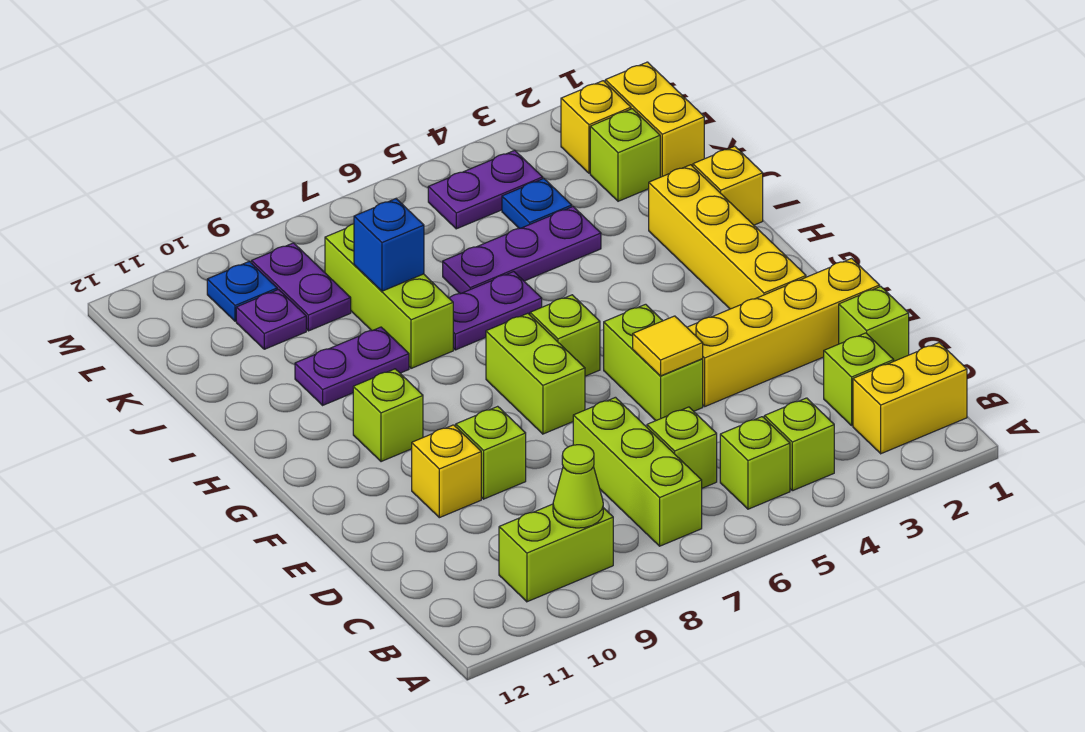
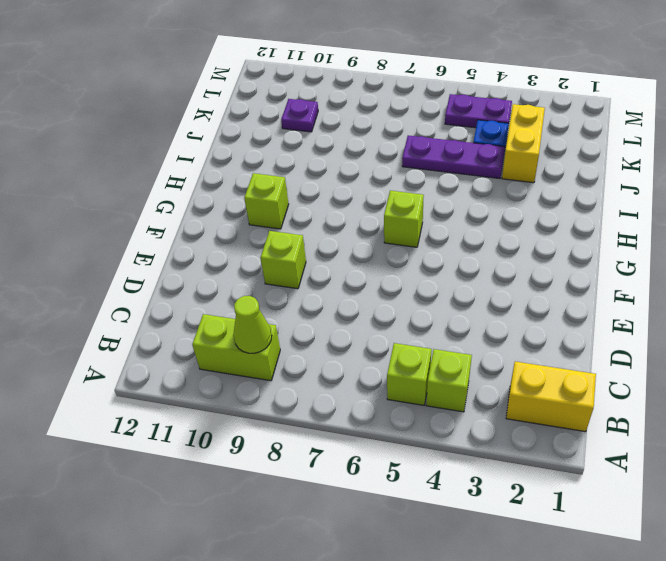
yellow brick J3:K3 level 1 -> yellow brick K1:L1 level 1
none -> lime brick B7:D7 level 1
none -> lime brick C2 level 1
none -> lime brick C6 level 1
none -> lime brick D1 level 1

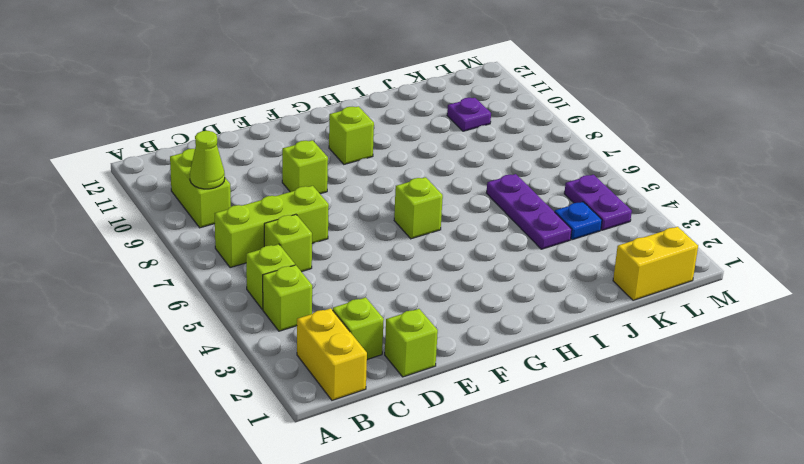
none -> yellow brick E1:E4 level 1
none -> lime brick E5:F5 level 1
none -> yellow brick E10 level 1
none -> yellow brick F2:I2 level 1

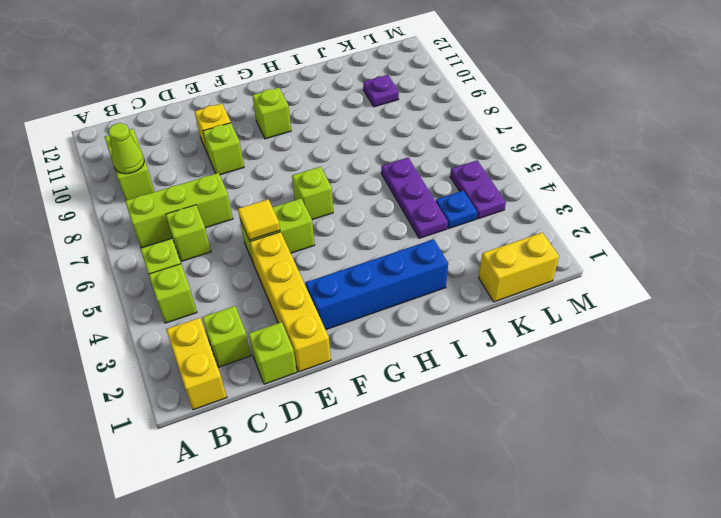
blue brick F2:I2 level 1 -> yellow brick F2:I2 level 1
none -> lime brick F7:G7 level 1
none -> yellow brick I1 level 1
none -> purple plate I6:I7 level 1
none -> lime brick I8:K8 level 1

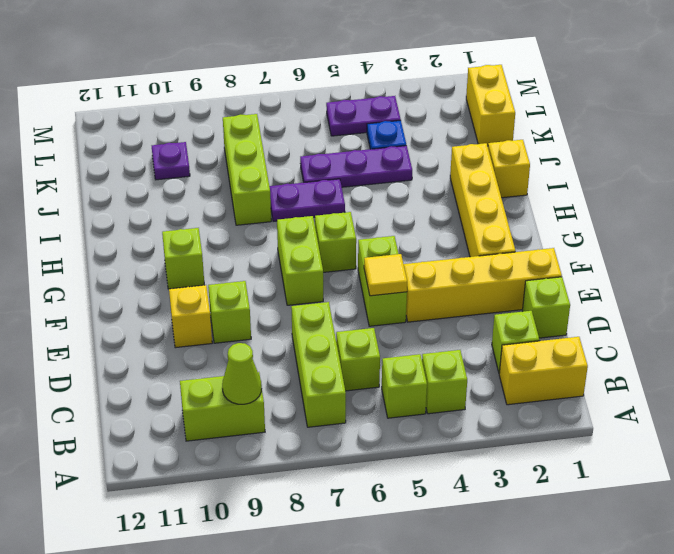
none -> purple plate I9:I10 level 1
none -> lime brick K2 level 1
none -> purple plate K9:L9 level 1
none -> yellow brick L2 level 1

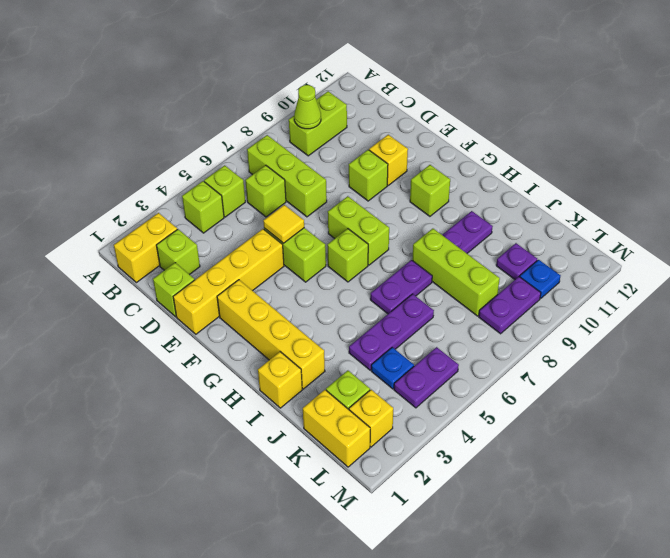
purple plate L8:L9 level 1 -> purple plate K9:L9 level 1
none -> blue brick J8 level 2

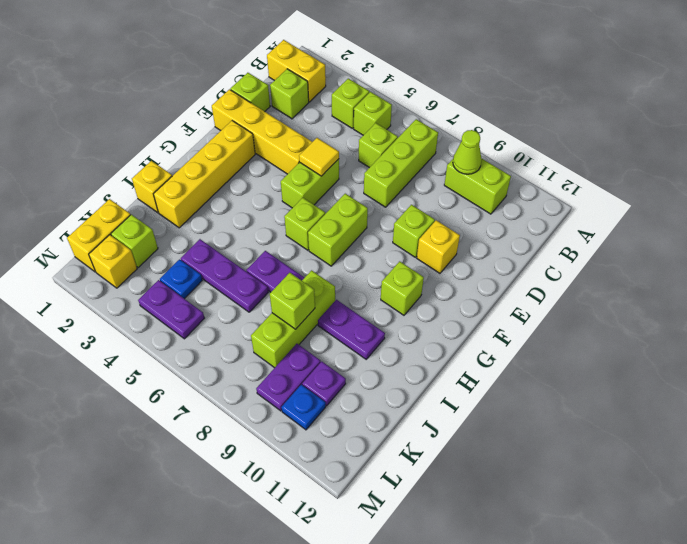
lime brick J8 level 2 -> blue brick J8 level 2

